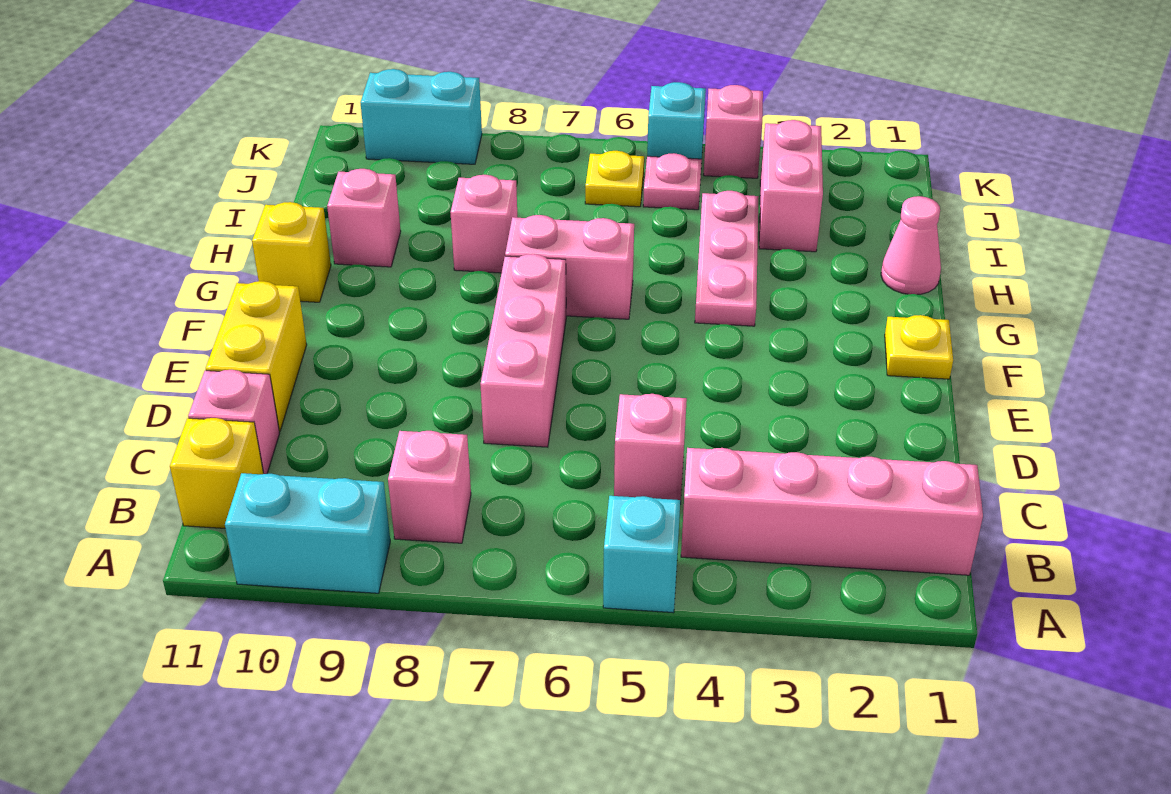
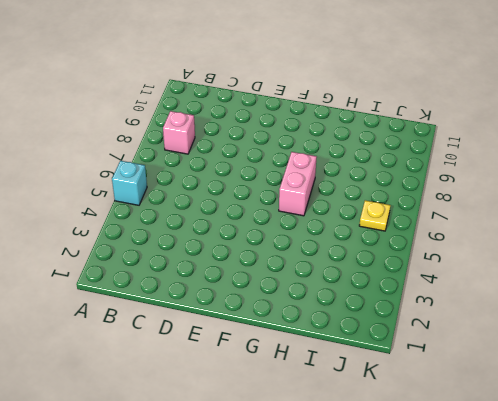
none -> cyan brick A9:A10 level 1
none -> pink brick B1:B4 level 1
none -> yellow brick B11 level 1

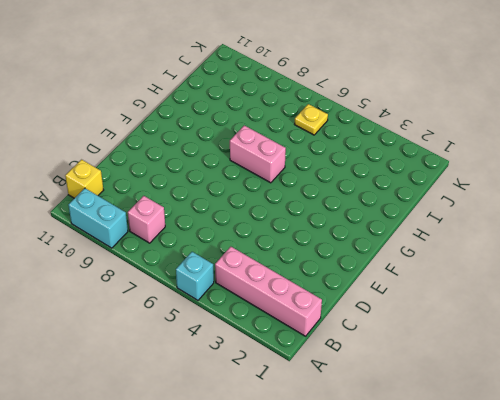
none -> pink brick C5 level 1
none -> pink brick C11 level 1
none -> pink brick D7:F7 level 1

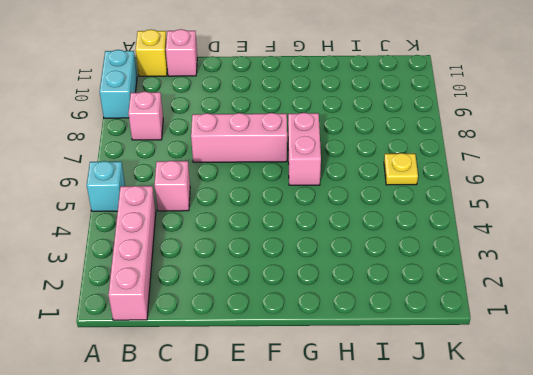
none -> yellow brick D11:E11 level 1
none -> yellow plate F1 level 1
none -> pink plate G4:I4 level 1

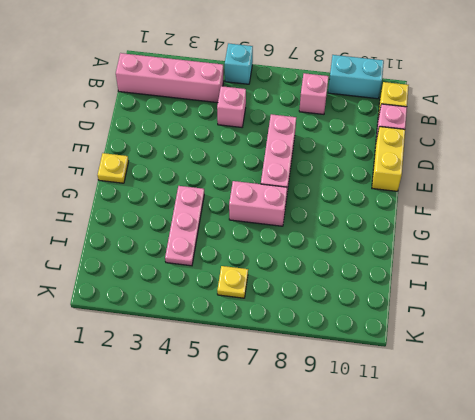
none -> yellow brick G11 level 1
none -> pink cone H1 level 1
none -> pink brick H8 level 1

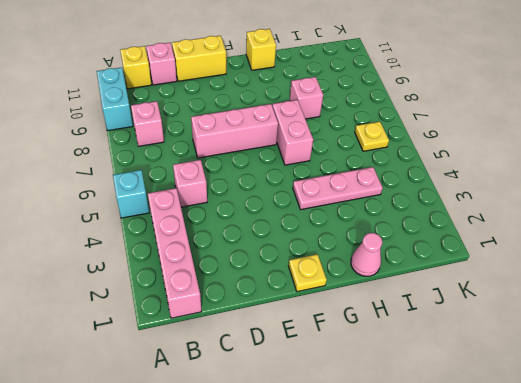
none -> pink brick H10 level 1
none -> pink brick I3:J3 level 1
none -> pink plate J5 level 1

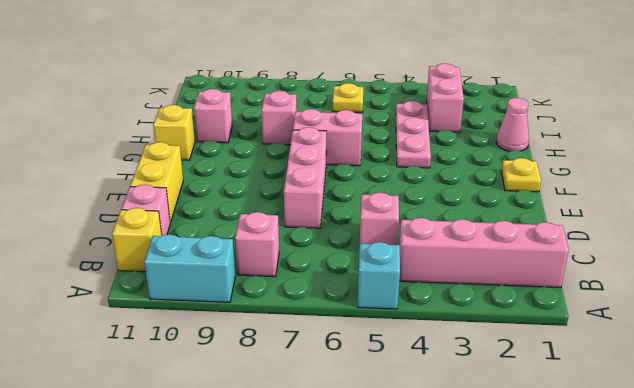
none -> pink plate J5 level 1
none -> pink brick K4 level 1
none -> cyan brick K5 level 1

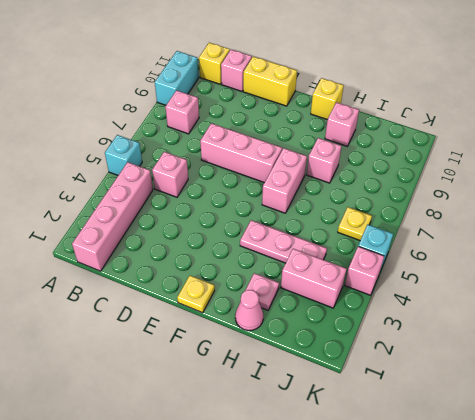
pink plate H2 level 1 -> pink plate J5 level 1
none -> cyan brick K9:K10 level 1

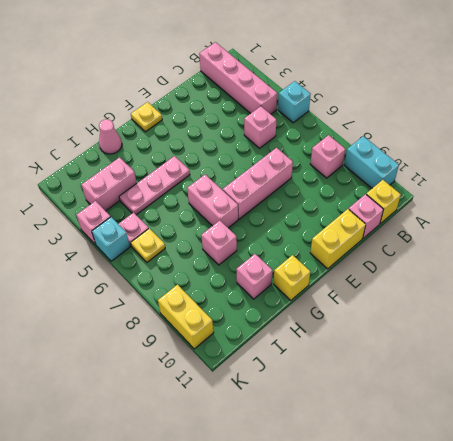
yellow brick K9:K10 level 1 -> cyan brick K9:K10 level 1

